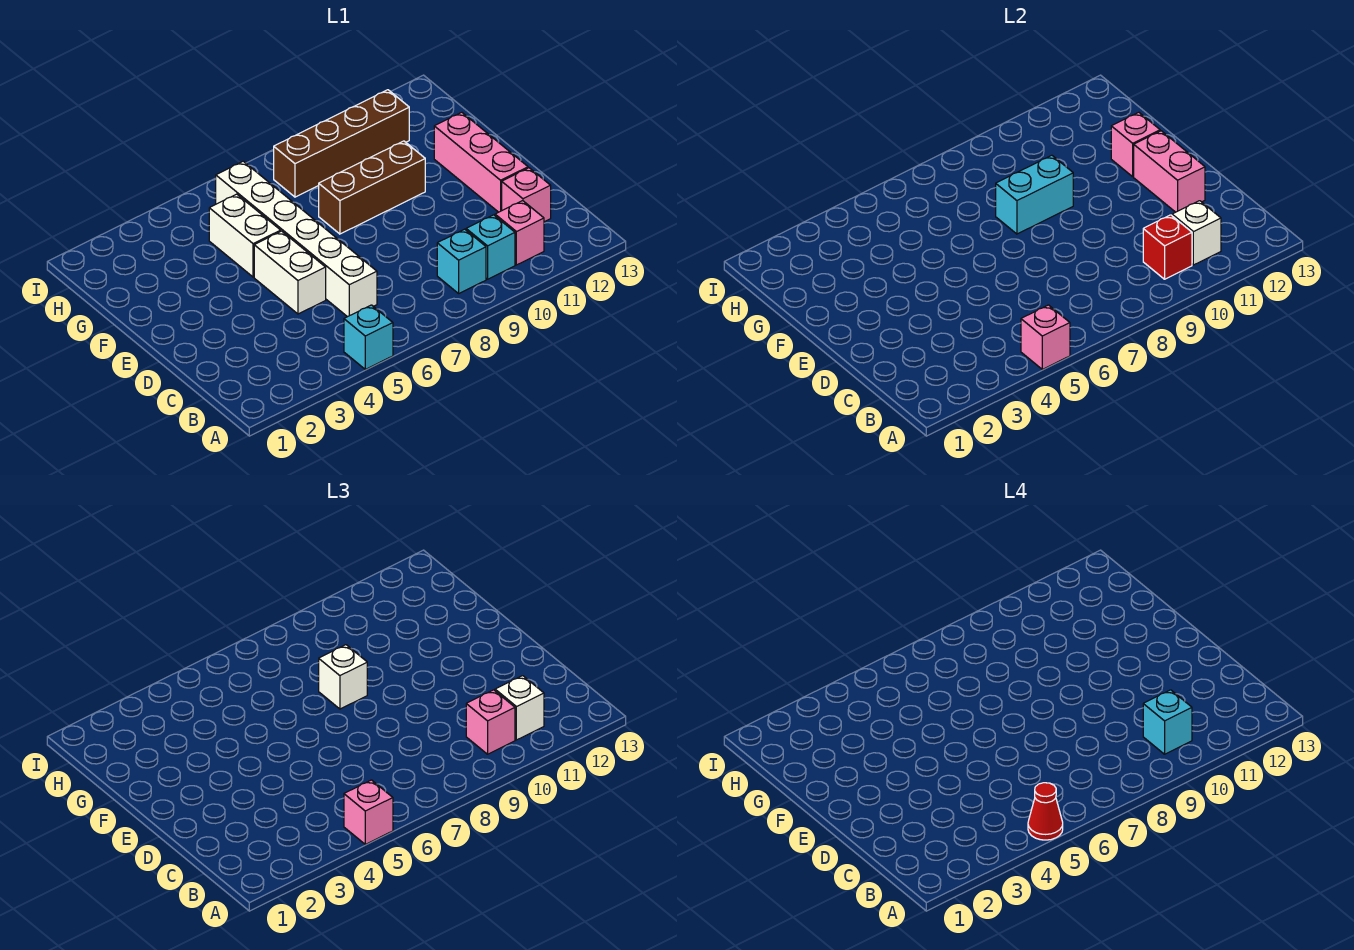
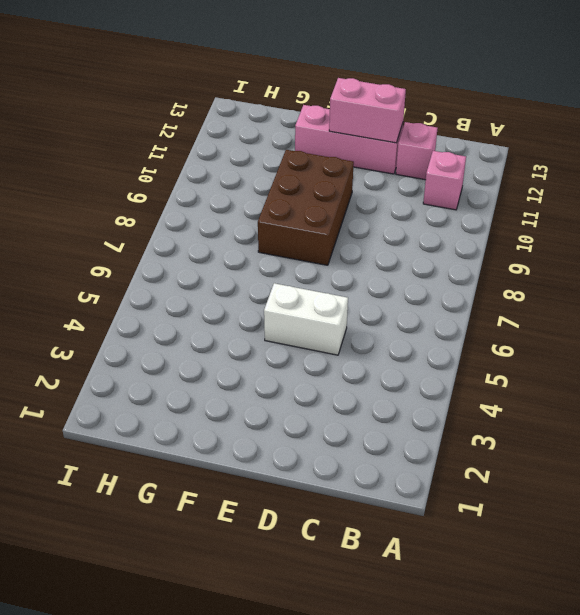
brown brick E8:F10 level 1 -> brown brick F8:F10 level 1
none -> cyan brick A5 level 1
none -> cyan brick B9 level 1
none -> cyan brick B10 level 1

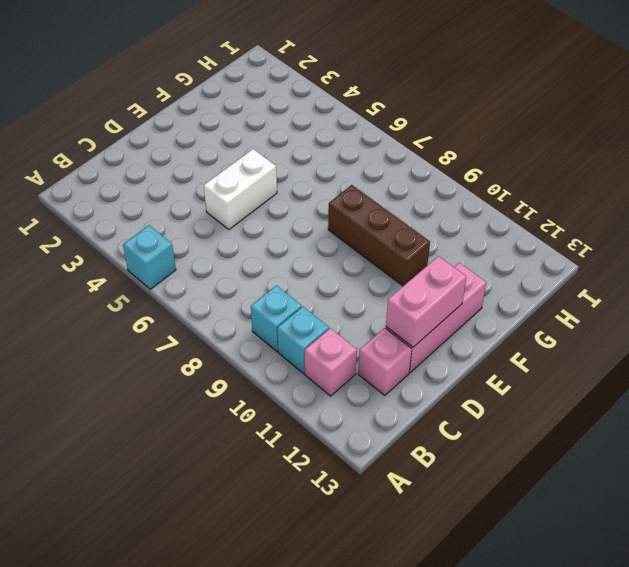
none -> white brick C6:H6 level 1
none -> white brick F5:G5 level 1
none -> brown brick H8:H11 level 1

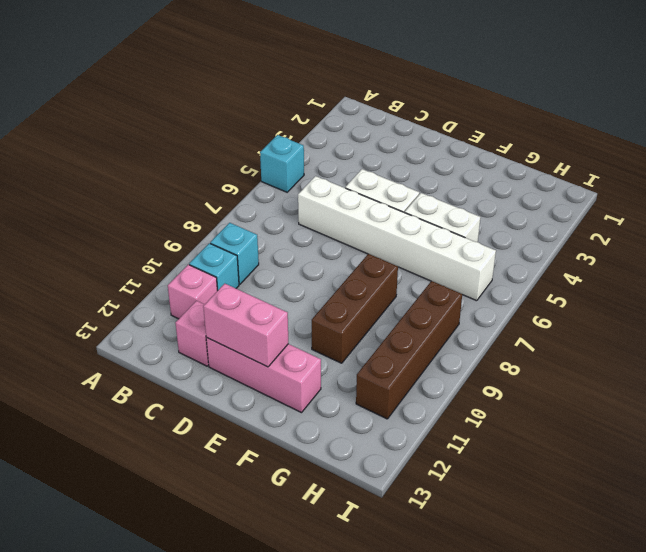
none -> pink brick A5 level 2
none -> red brick B10 level 2
none -> white brick B11 level 2

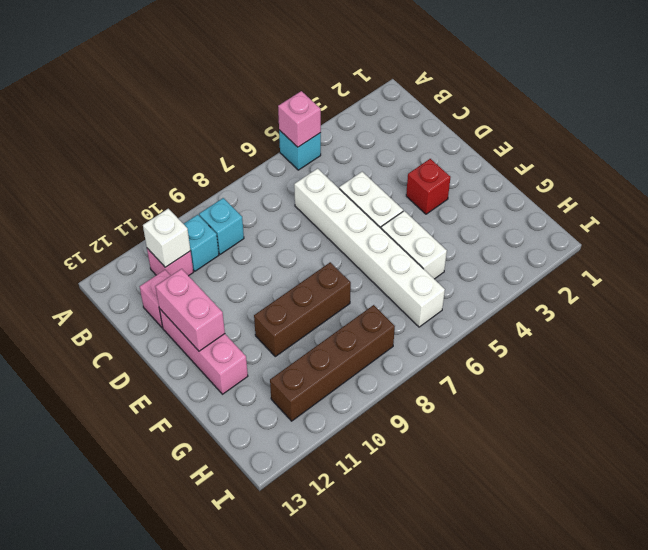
red brick E3 level 1 -> red brick B10 level 2
none -> cyan brick F8:F9 level 2
none -> pink brick F12 level 2
none -> pink brick A5 level 3

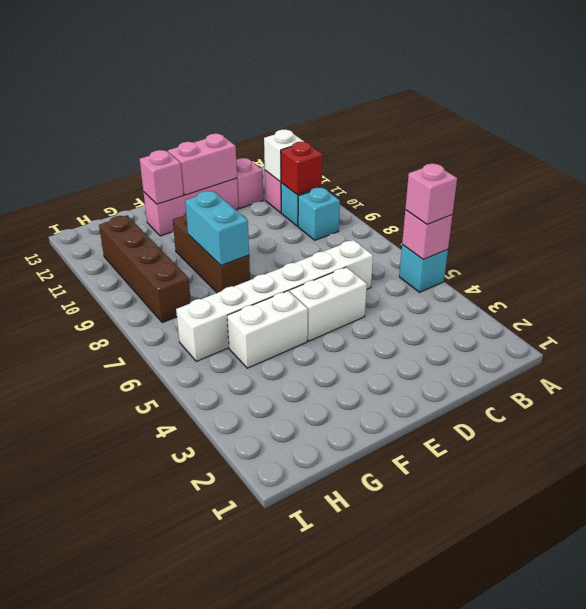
none -> pink brick B10 level 3
none -> white brick B11 level 3
none -> white brick F8 level 3

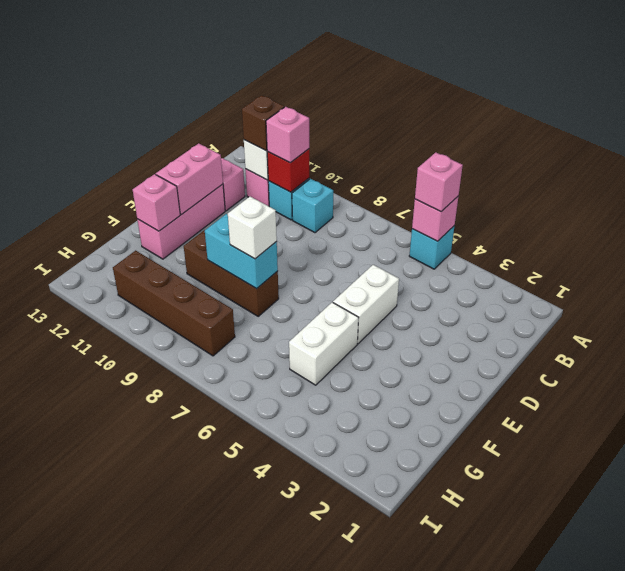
brown brick B11 level 3 -> white brick B11 level 3
none -> white brick C6:H6 level 1
none -> red cone A5 level 4
none -> cyan brick B10 level 4

